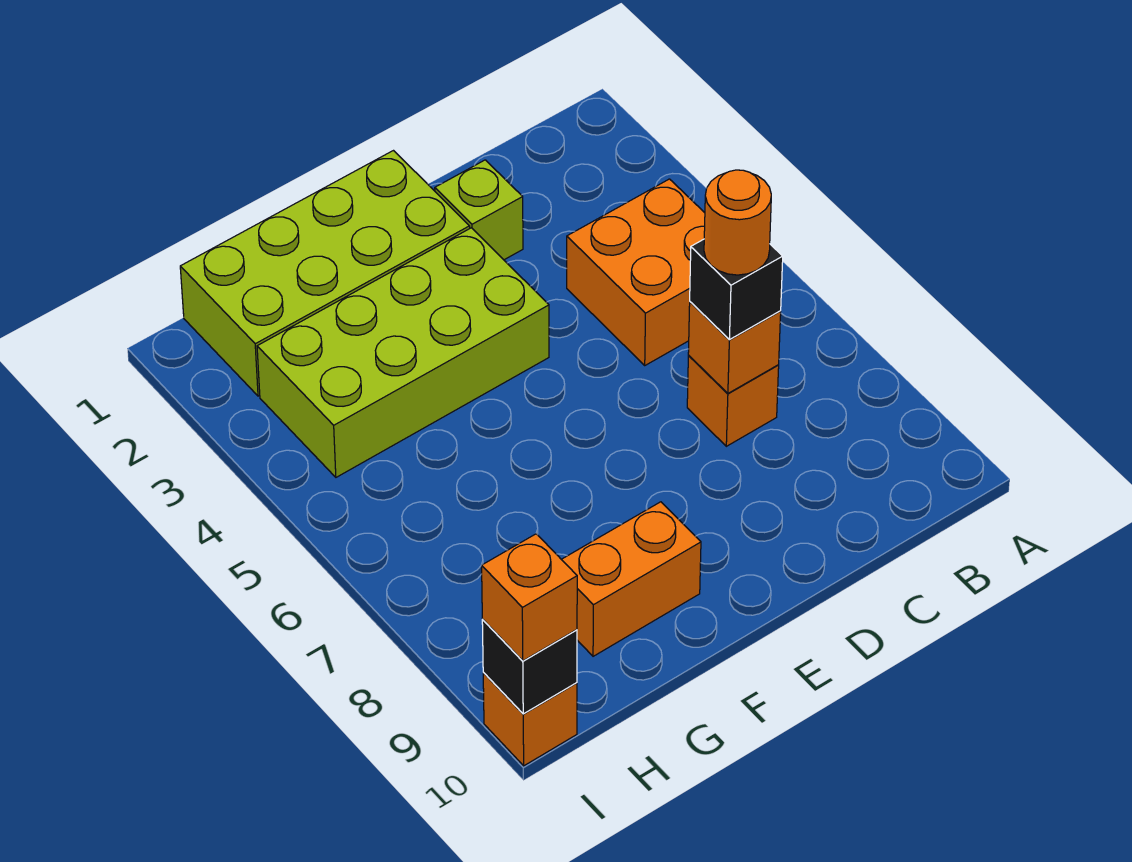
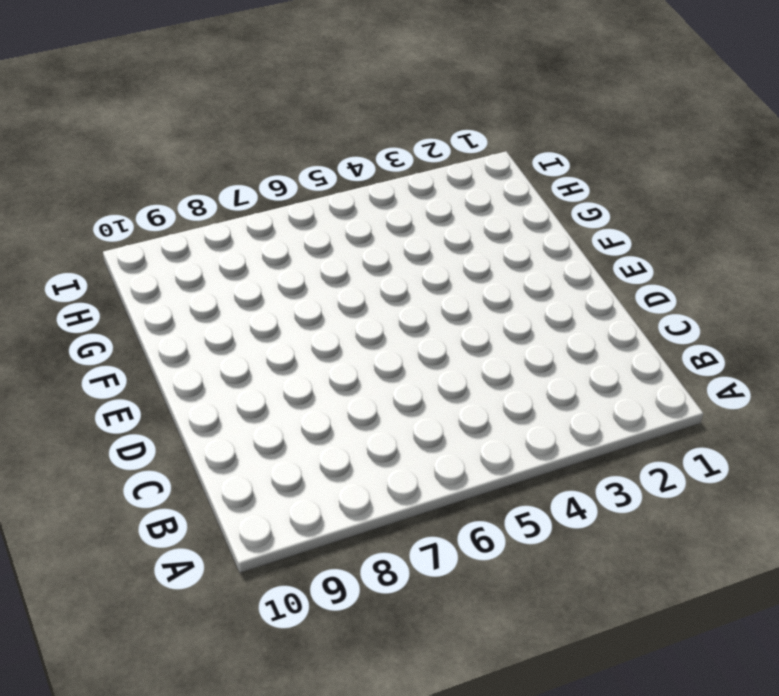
none -> orange brick B4:C5 level 1
none -> orange brick C7 level 1
none -> lime brick D2 level 1

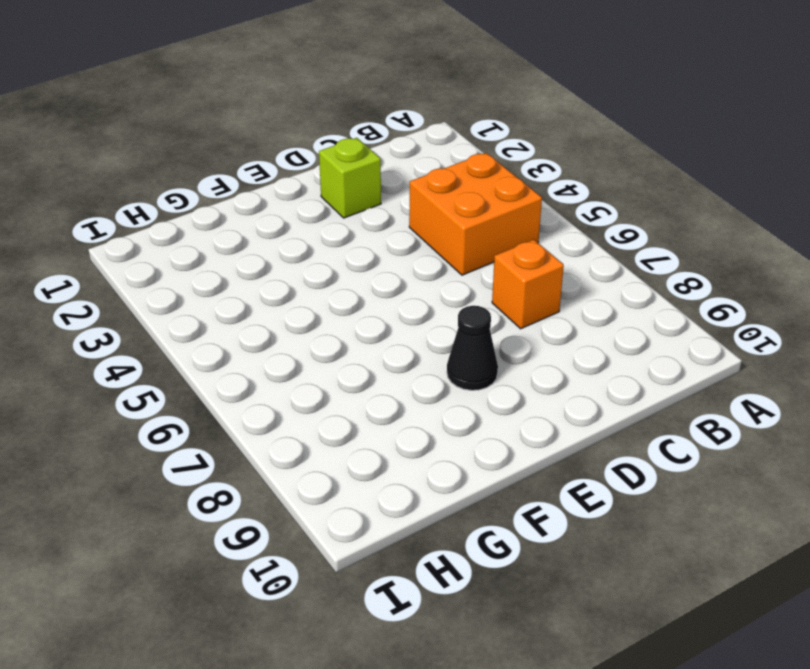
black cone E8 level 1 -> none
none -> lime brick E1:H2 level 1
none -> lime brick E3:H4 level 1
none -> orange brick F9:G9 level 1

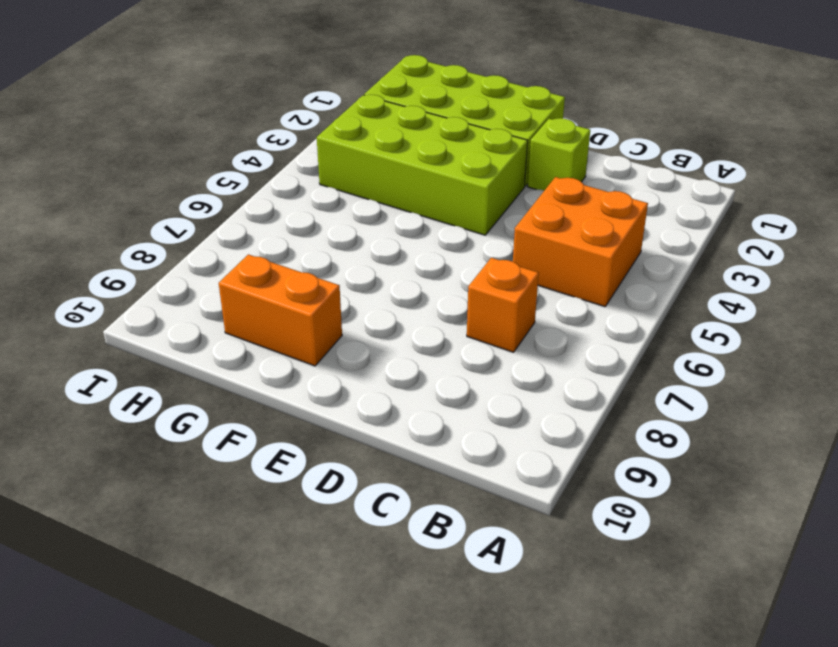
none -> orange brick I10 level 1
none -> orange brick C7 level 2
none -> black brick I10 level 2

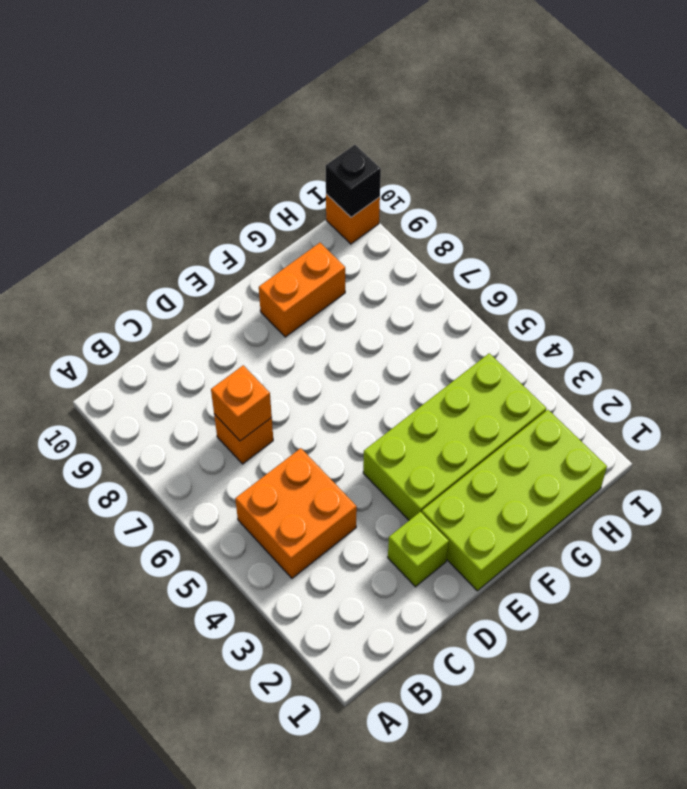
none -> black brick C7 level 3
none -> orange brick I10 level 3
none -> orange round brick C7 level 4

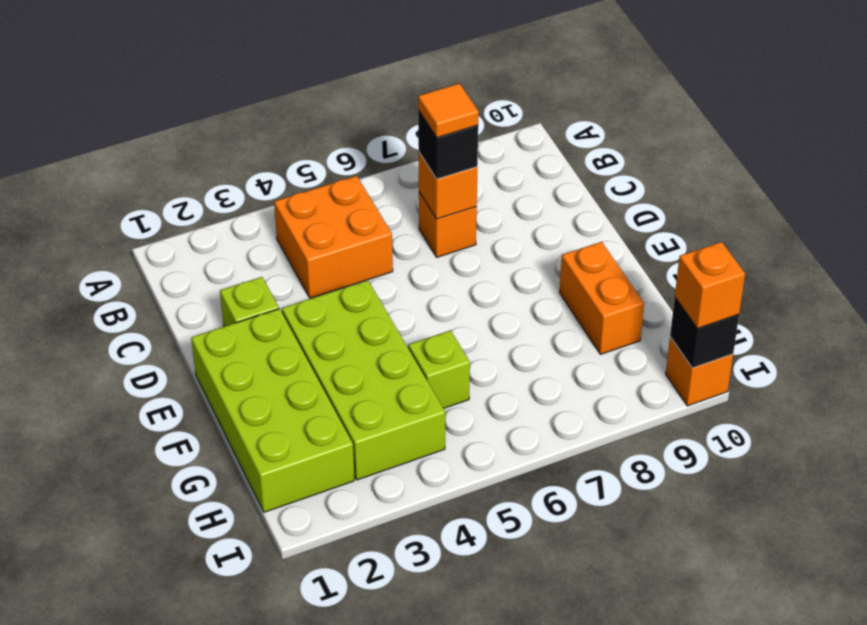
orange tile C7 level 4 -> orange round brick C7 level 4
lime brick G5 level 1 -> none

